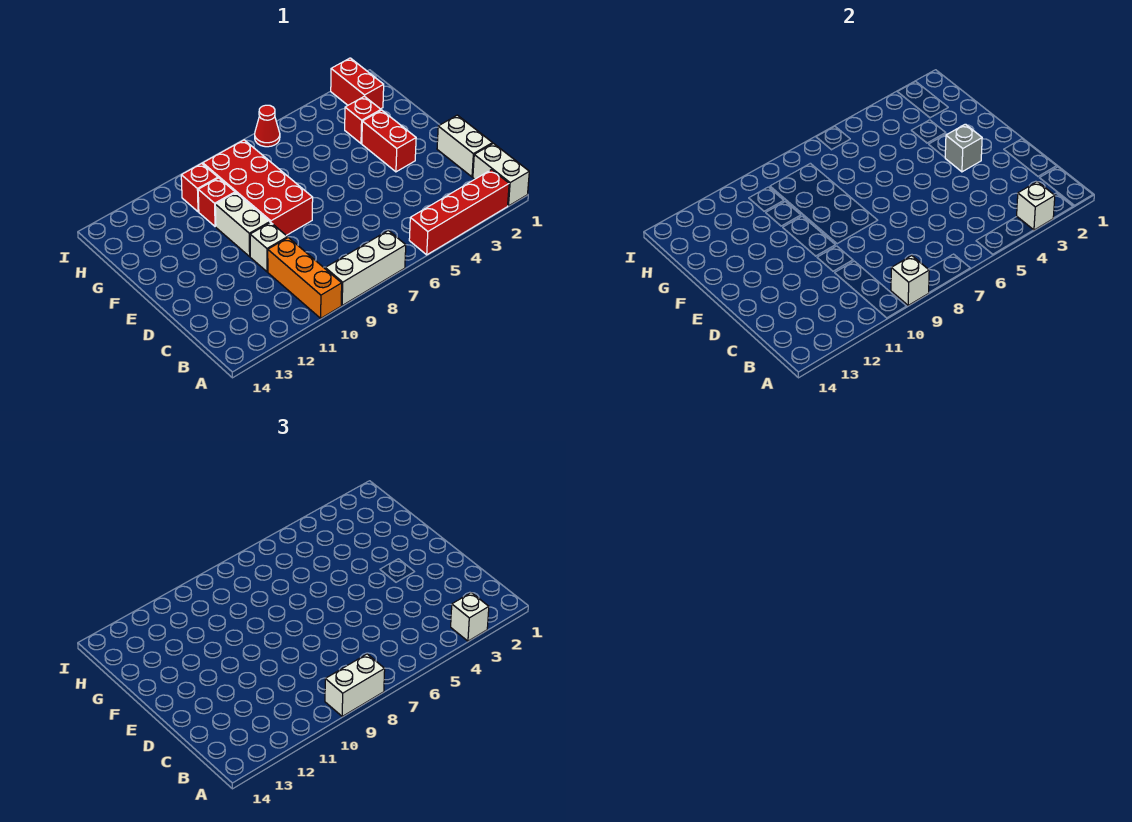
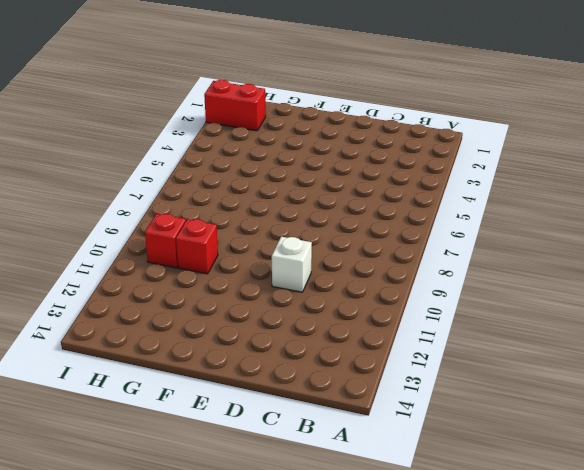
none -> white brick A1:B1 level 1
none -> red brick A2:A5 level 1
none -> white brick A7:A9 level 1

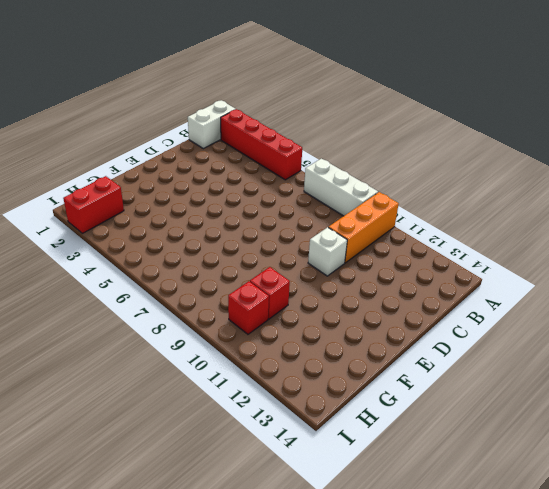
none -> white brick C1:D1 level 1
none -> red brick E3:F3 level 1
none -> red brick E8:H9 level 1

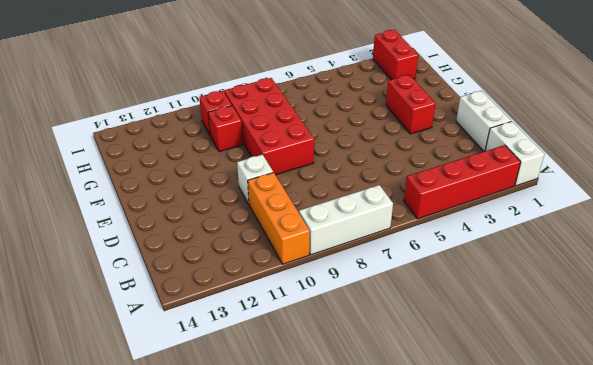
none -> white brick E10:F10 level 1
none -> red brick G3 level 1
none -> red cone I6 level 1

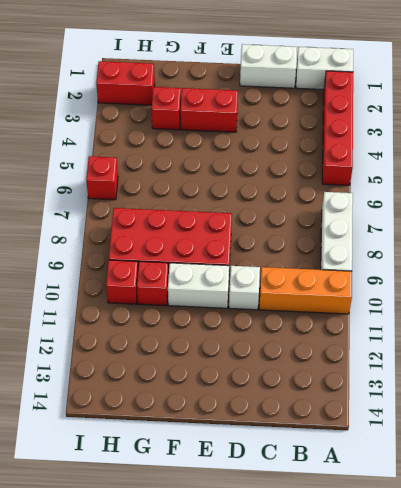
red brick I6 level 1 -> red cone I6 level 1
none -> white brick A3 level 2
none -> white brick A9 level 2
none -> grey brick E3 level 2

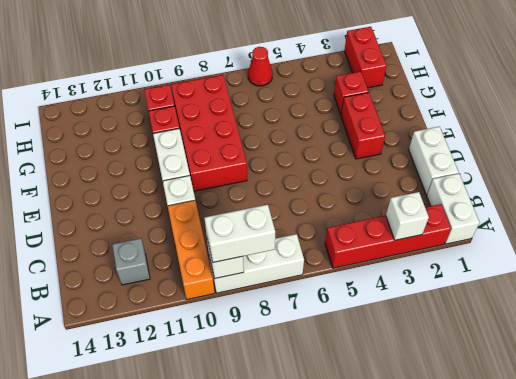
grey brick B12 level 1 -> grey brick E3 level 2
none -> white brick A3 level 3

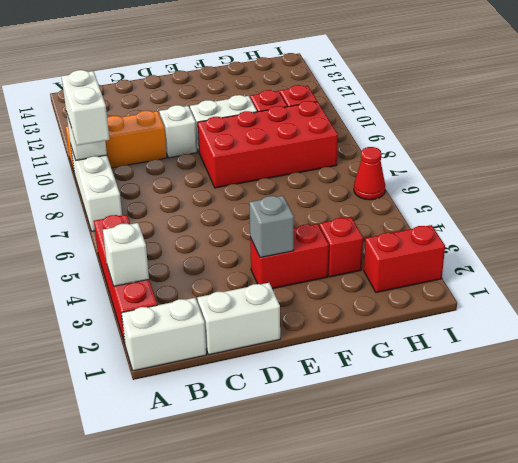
none -> white brick A3 level 3

